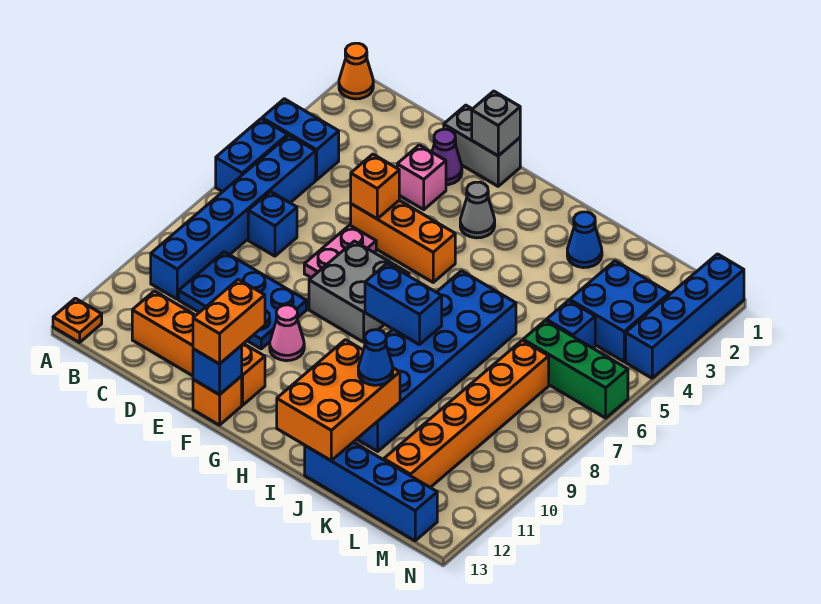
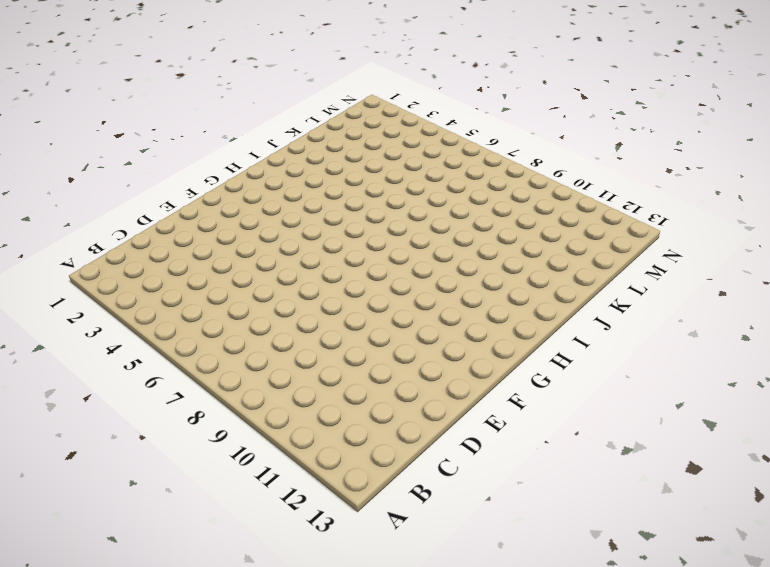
none -> orange cone A1 level 1
none -> blue brick A4:B4 level 1
none -> blue brick A5:A6 level 1
none -> orange plate A13 level 1

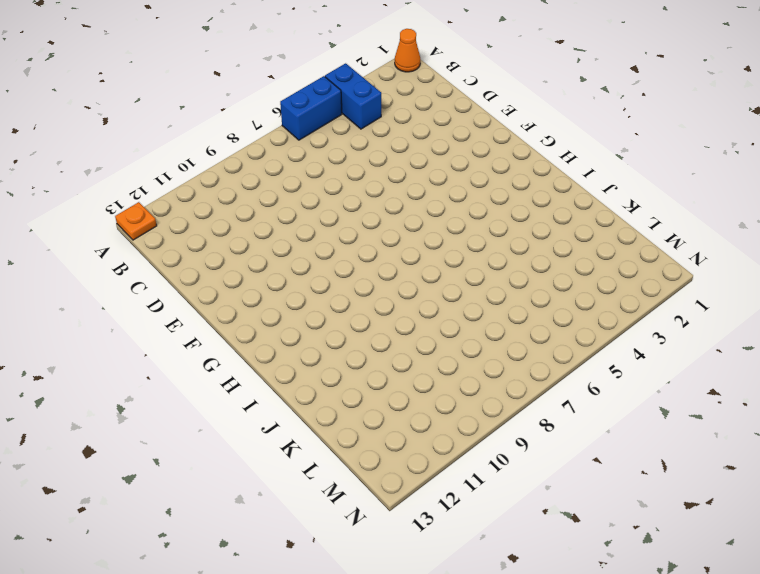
none -> blue brick B5:B10 level 1
none -> blue brick C7 level 1
none -> blue plate C9:E10 level 1
none -> orange brick C12:F12 level 1

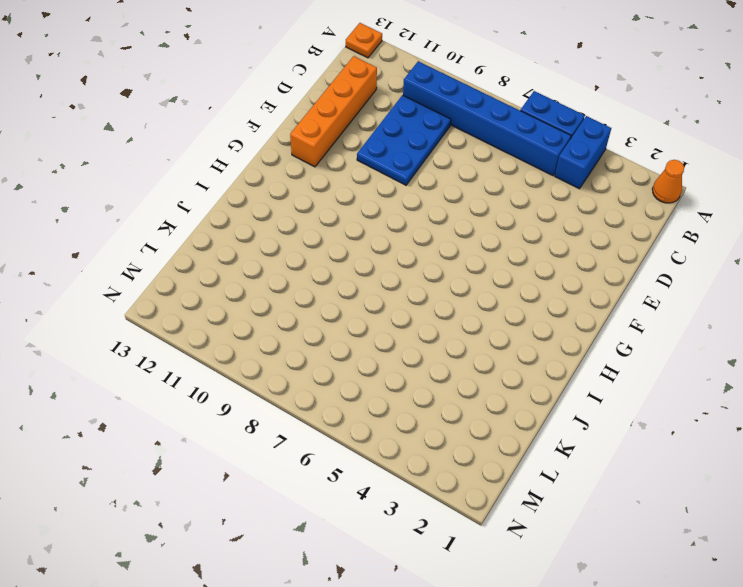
none -> blue brick C7 level 1
none -> grey brick E1:F1 level 1
none -> purple cone E2 level 1
none -> pink brick E3 level 1

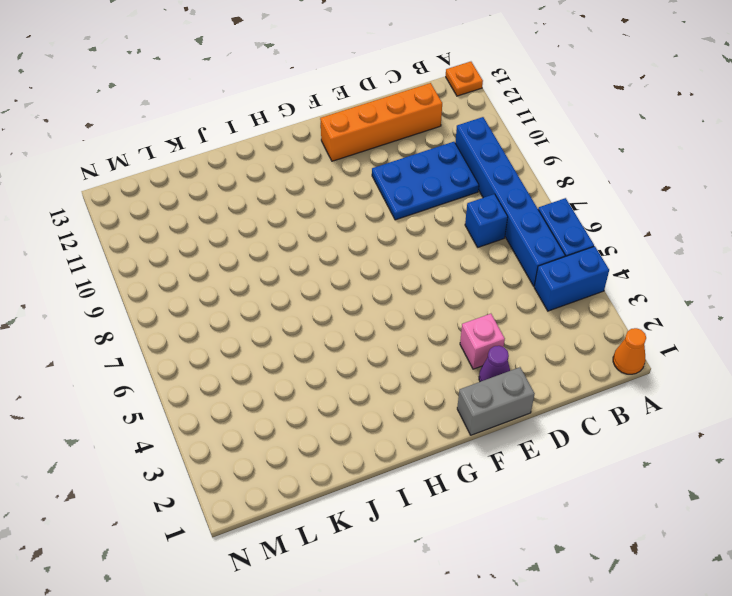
none -> orange brick E5:G5 level 1
none -> pink plate E6:E7 level 1
none -> grey brick F7:G8 level 1
none -> pink cone F10 level 1

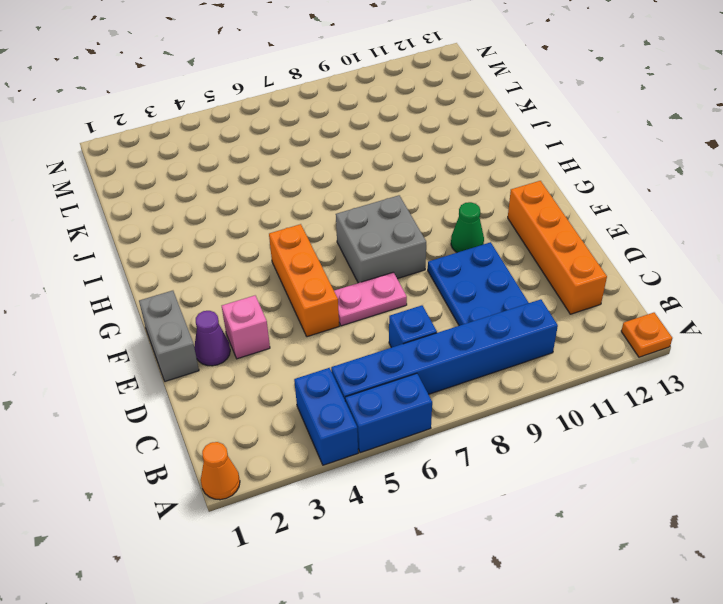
green cone F10 level 1 -> pink cone F10 level 1
none -> orange brick F13 level 1
none -> grey cone G3 level 1
none -> blue brick I6:J11 level 1
none -> blue cone J2 level 1

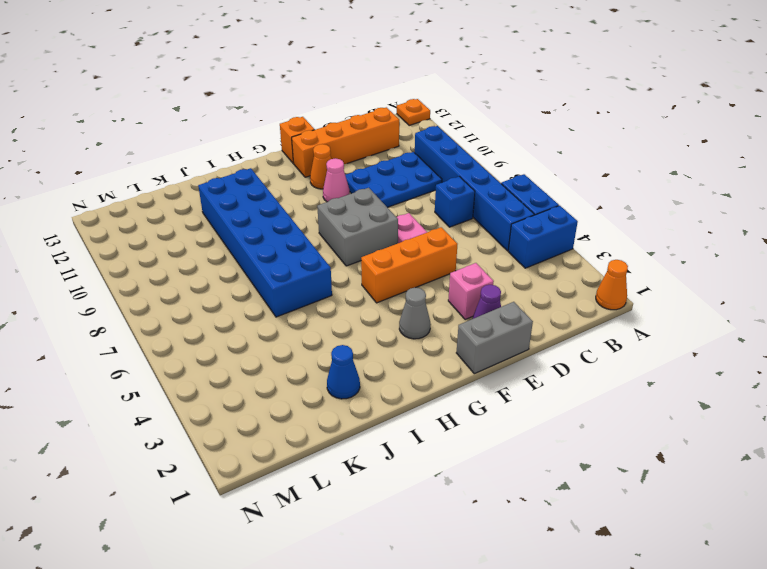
orange cone F11 level 1 -> none
none -> blue brick J13:M13 level 1
none -> blue brick L3:M4 level 1
none -> blue brick L5 level 1
none -> green brick L6:N6 level 1

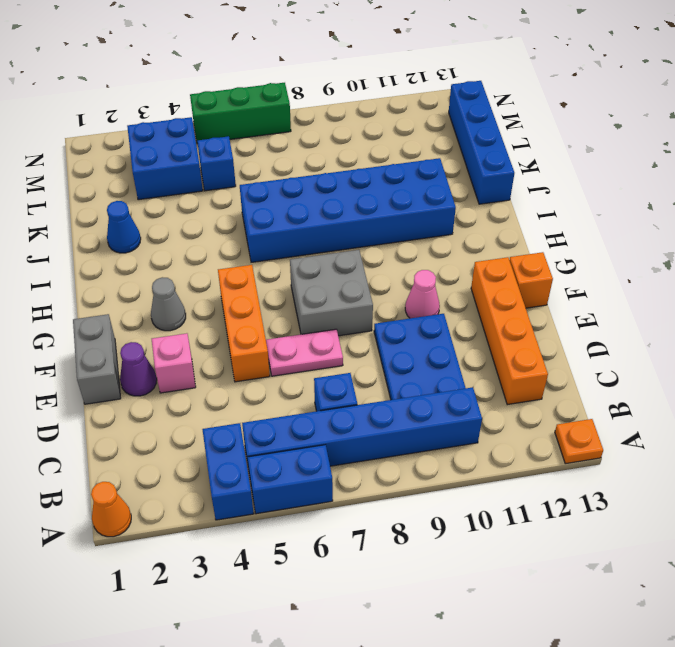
green brick N5:N7 level 1 -> green brick L6:N6 level 1
none -> orange brick L7:L12 level 1
none -> blue brick N1:N4 level 1
none -> orange brick E5 level 2
none -> grey brick F1 level 2

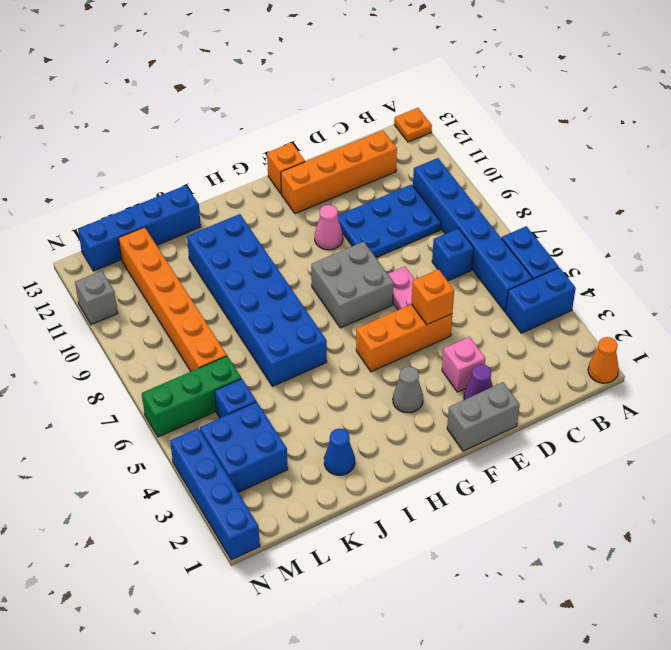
grey brick N11 level 1 -> grey brick F1 level 2
none -> blue brick F13 level 2
none -> blue brick H8:I8 level 2
none -> orange brick I11:J13 level 2
none -> orange brick F12:F13 level 3

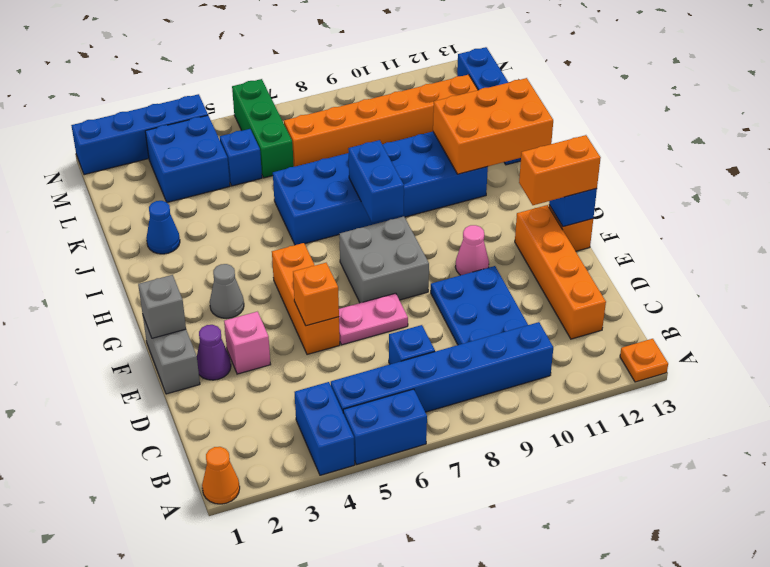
none -> blue cone J11 level 3

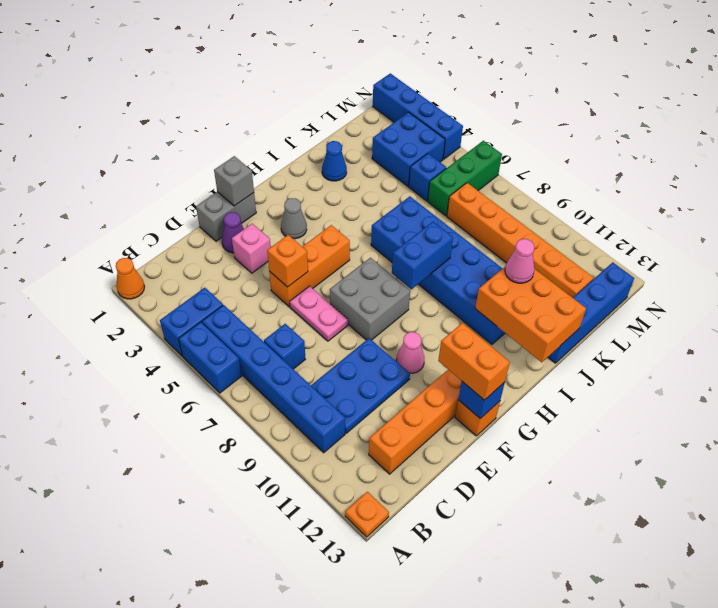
pink cone J11 level 3 -> blue cone J11 level 3

